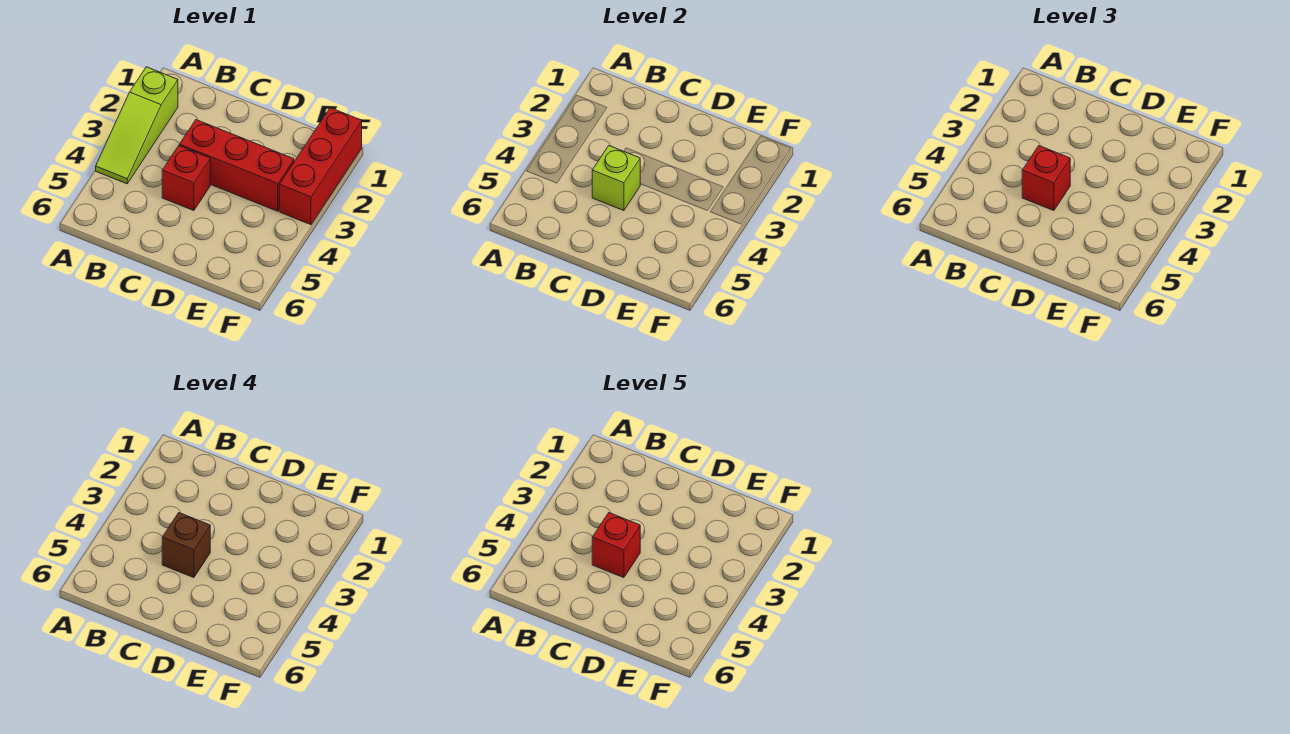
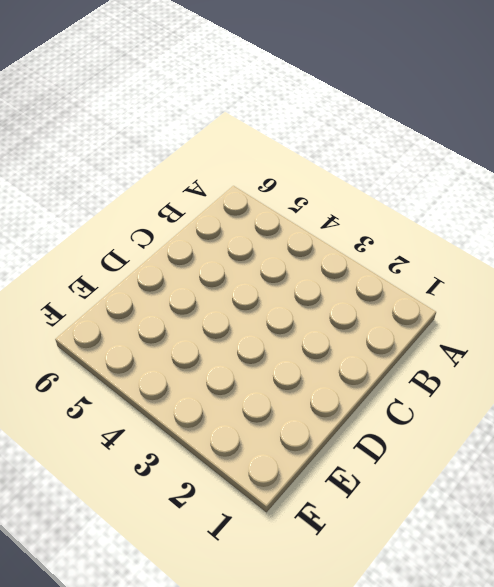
none -> lime slope A2:A4 level 1 top 2
none -> red brick C3:E3 level 1

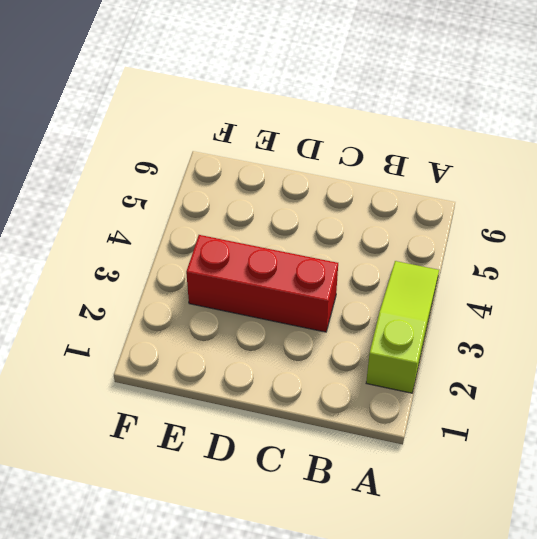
none -> red brick C4 level 1
none -> red brick F1:F3 level 1

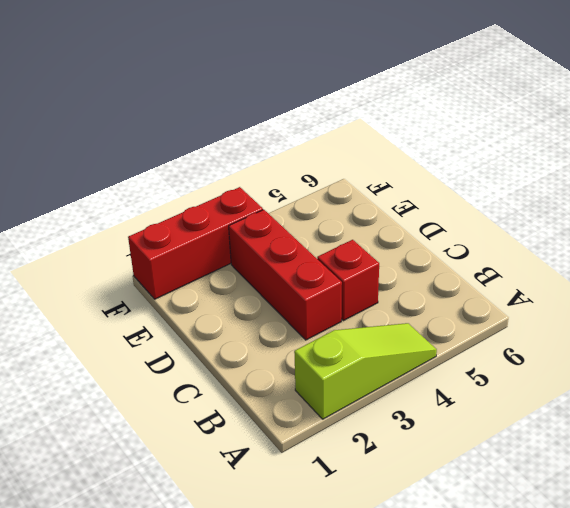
none -> lime brick C4 level 2
none -> red brick C4 level 3

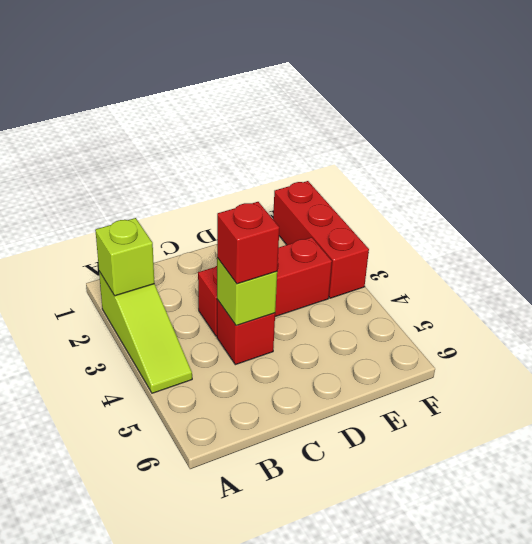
lime brick A2 level 2 -> none
none -> brown brick C4 level 4
none -> red brick C4 level 5

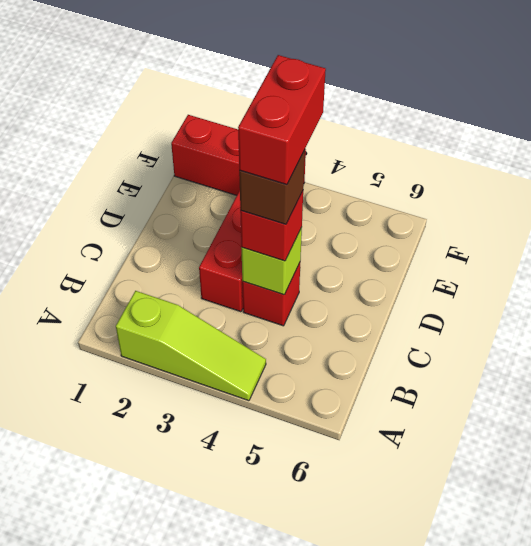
red brick C4:D4 level 5 -> red brick C4 level 5

